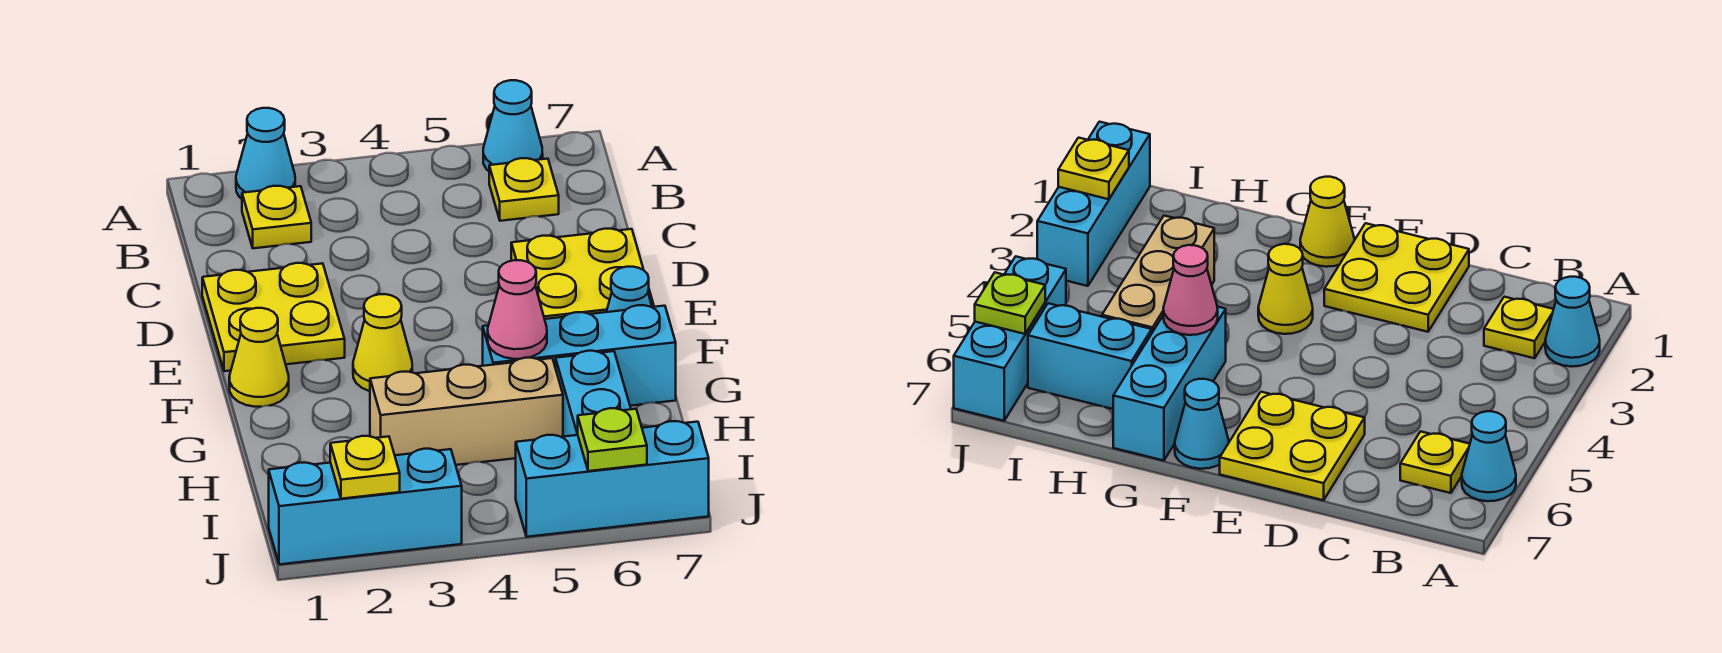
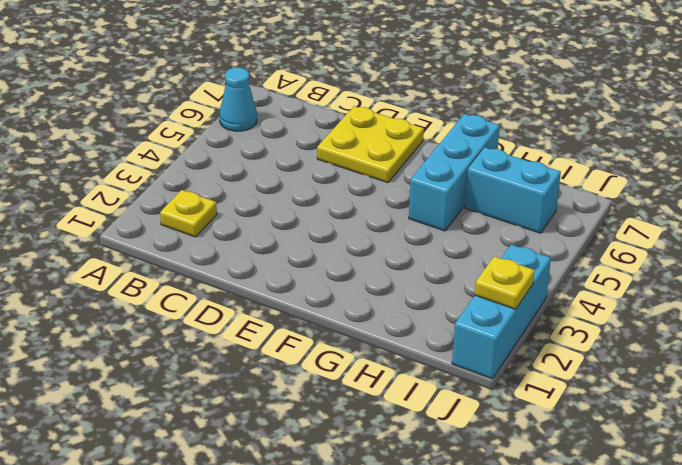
none -> cyan cone A2 level 1
none -> yellow plate B6 level 1
none -> yellow plate D1:E2 level 1

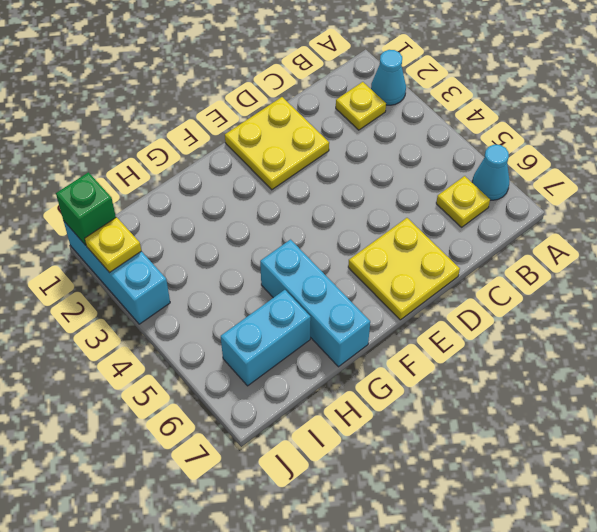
green brick J1 level 2 -> none
none -> yellow cone F1 level 1
none -> yellow cone F3 level 1
none -> cyan cone F7 level 1

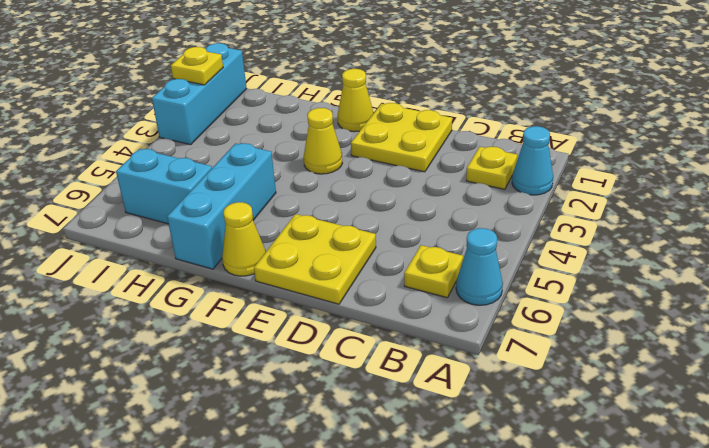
yellow cone F7 level 1 -> cyan cone F7 level 1
none -> tan brick H3:H5 level 1
none -> cyan brick J5:J7 level 1
none -> pink cone G5 level 2

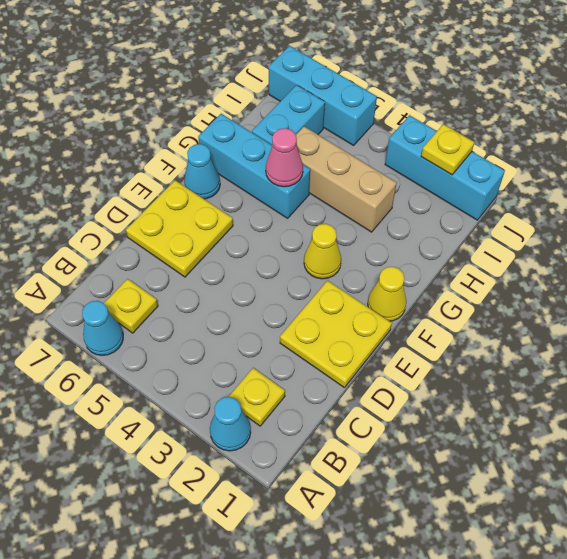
none -> lime plate J6 level 2

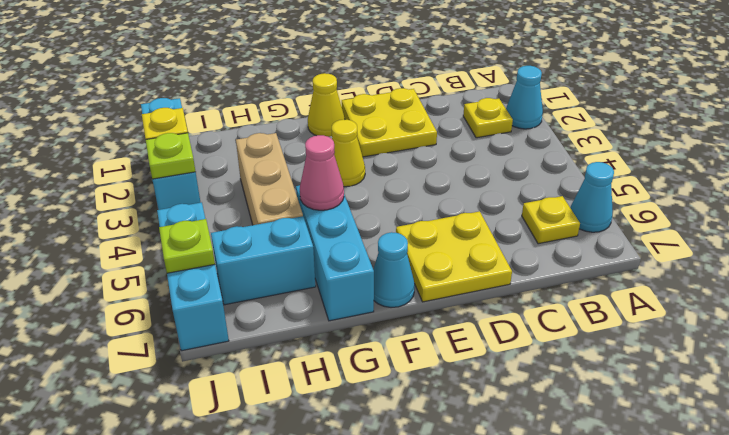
lime plate J3 level 2 -> none

